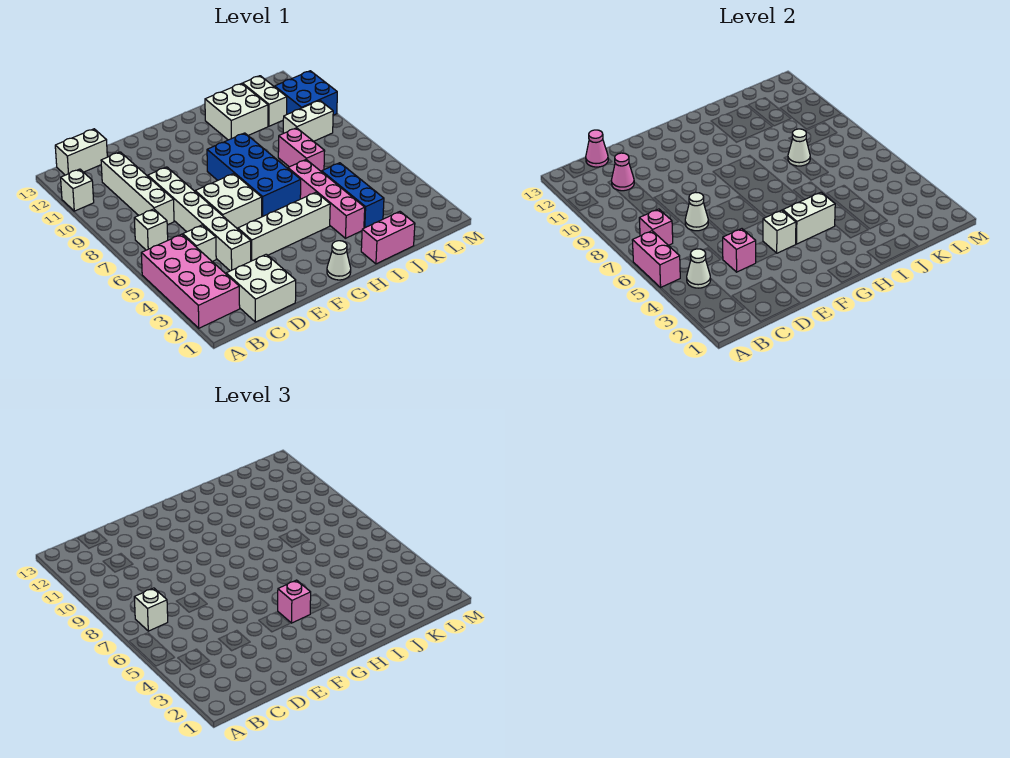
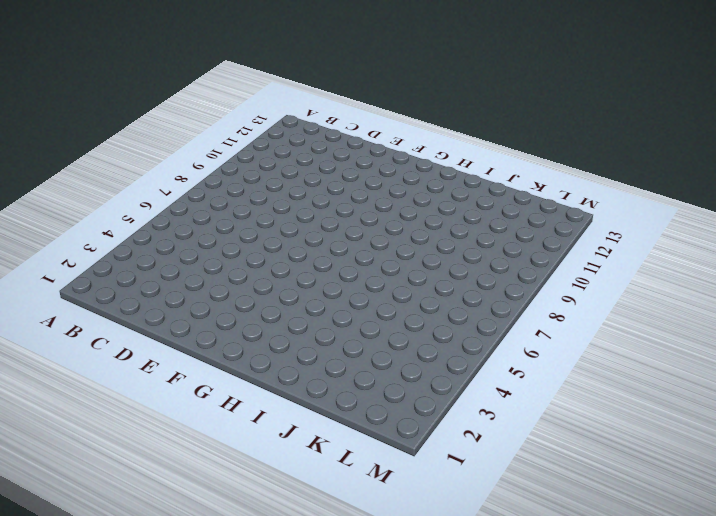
none -> pink brick A2:B5 level 1
none -> white brick A11 level 1
none -> white brick B7 level 1
none -> white brick B13:C13 level 1

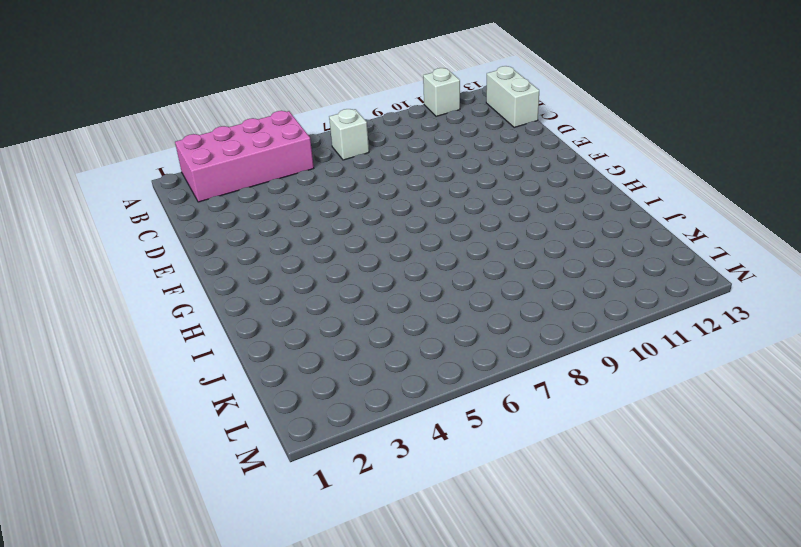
none -> white brick C1:D2 level 1
none -> white brick C5 level 1
none -> white brick C8:C11 level 1
none -> white brick D4:D9 level 1

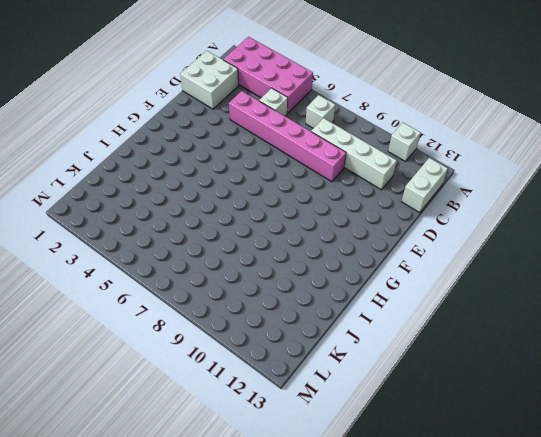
pink brick D4:D9 level 1 -> white brick D4:D9 level 1
none -> white brick E4:H4 level 1
none -> white brick E6:F7 level 1
none -> white cone G1 level 1
none -> blue brick G6:H9 level 1

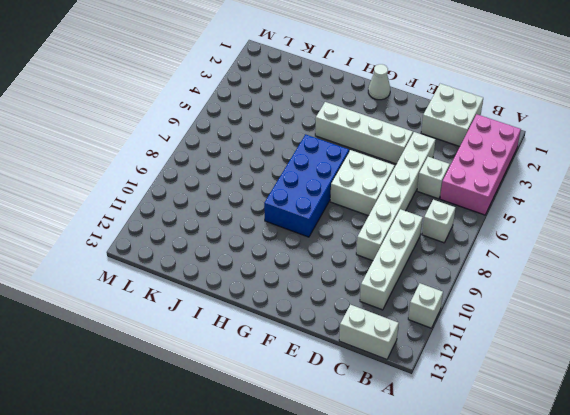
none -> pink brick I1:J1 level 1
none -> pink brick I3:I6 level 1
none -> white brick I11:J12 level 1
none -> blue brick J3:J5 level 1

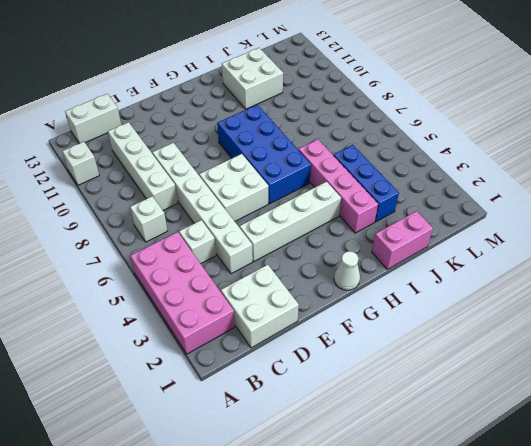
none -> pink brick J7:J8 level 1
none -> white brick K9:L9 level 1
none -> white brick K11:K12 level 1
none -> blue brick L10:M11 level 1

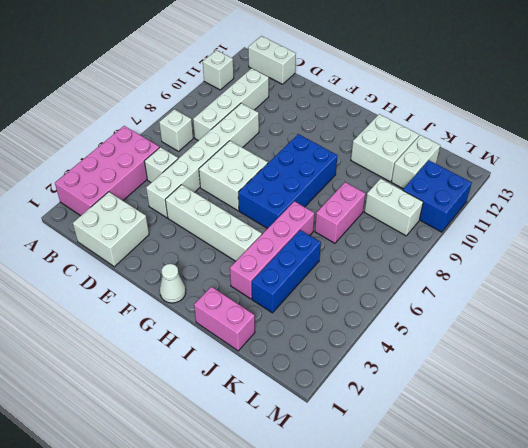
none -> pink brick A5:A6 level 2
none -> white cone B4 level 2
none -> pink brick B7 level 2
none -> pink cone C11 level 2

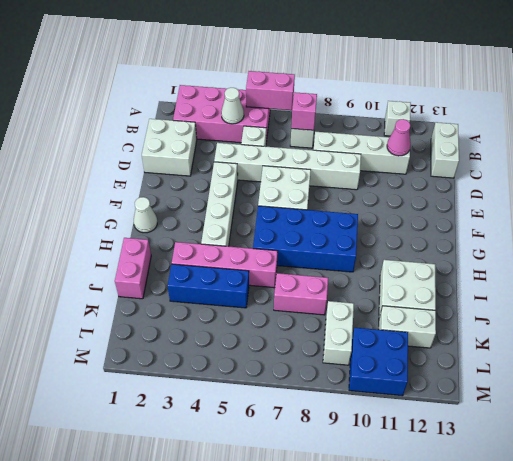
none -> pink cone C13 level 2
none -> pink brick D4 level 2
none -> white cone D7 level 2
none -> white brick F4 level 2

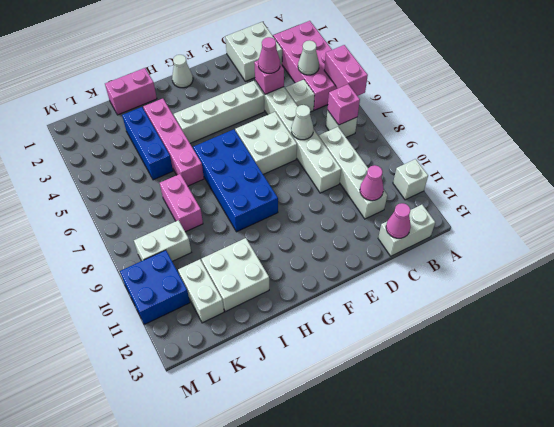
pink cone D4 level 3 -> none
none -> white brick F4 level 2
none -> white brick G4:H4 level 2
none -> white cone J8 level 2
none -> white brick B7 level 3

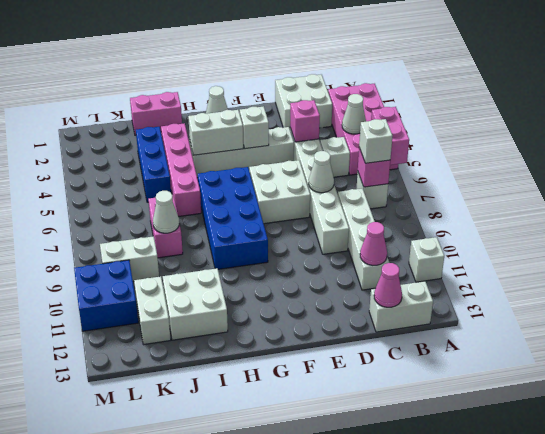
none -> pink brick G4 level 3

